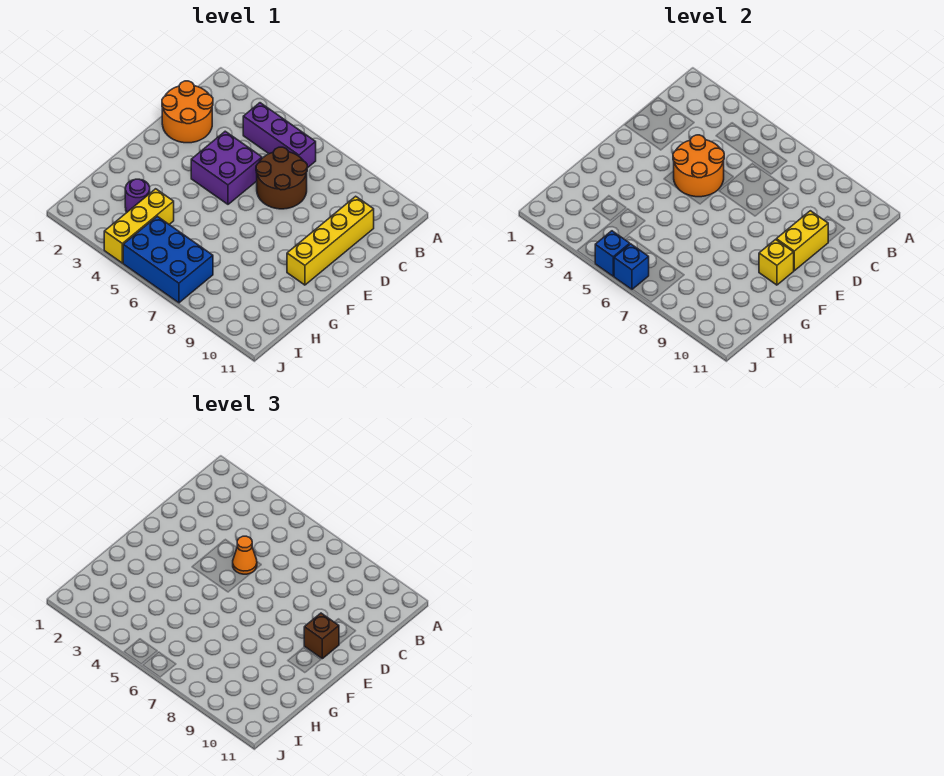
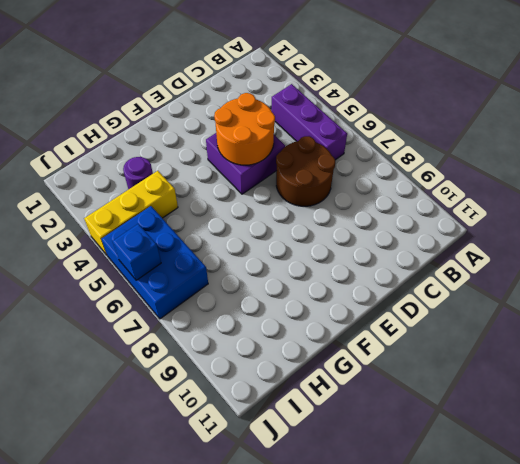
none -> orange round brick C1:D2 level 1
none -> yellow brick C10:F10 level 1
none -> yellow brick D10:E10 level 2

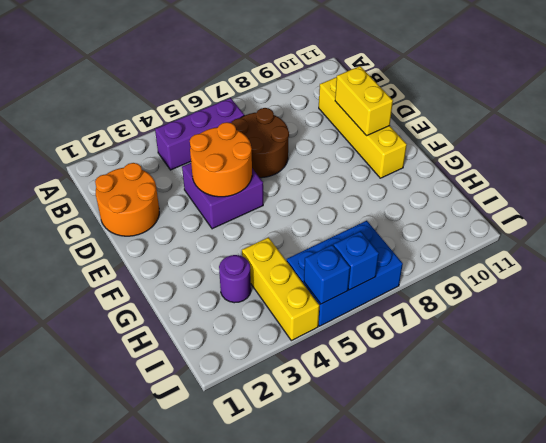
none -> yellow brick F10 level 2
none -> orange cone D5 level 3
none -> brown brick E10 level 3

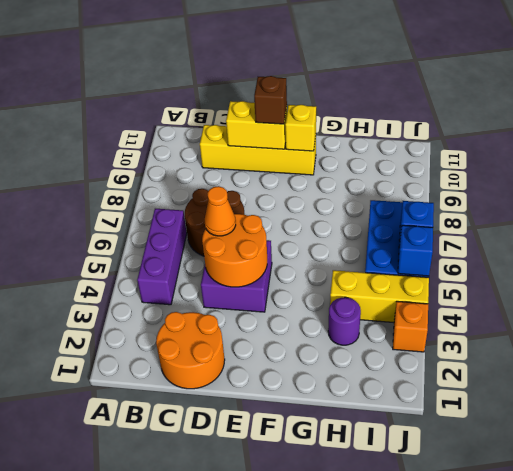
orange brick J3 level 1 -> none

